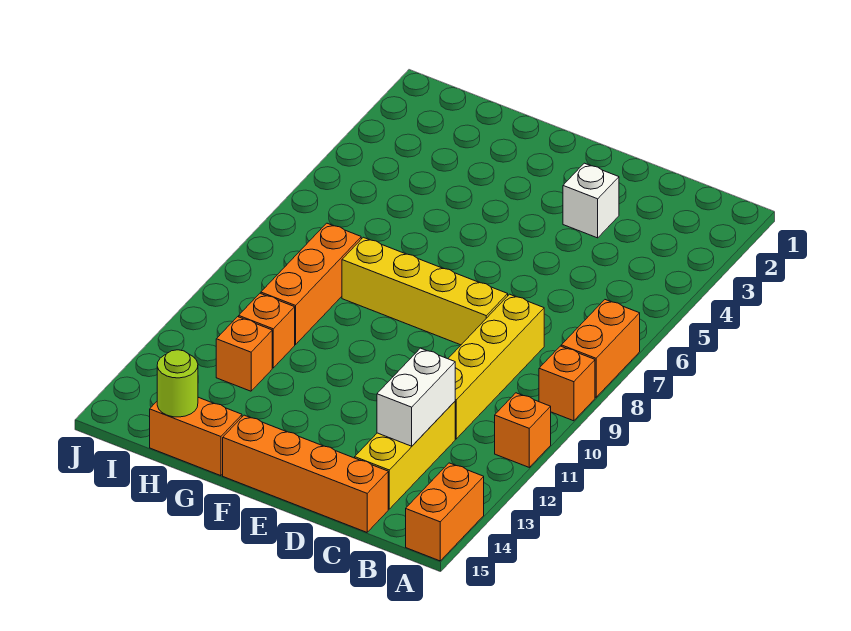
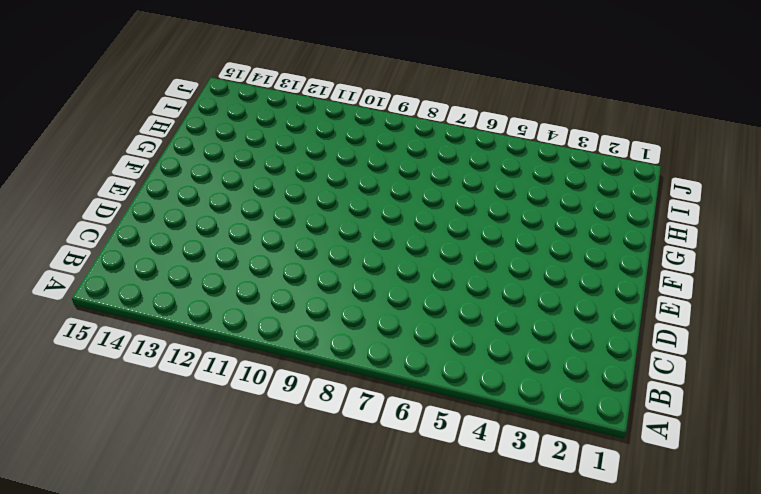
none -> orange brick A7:A8 level 1
none -> orange brick A9 level 1
none -> orange brick A11 level 1

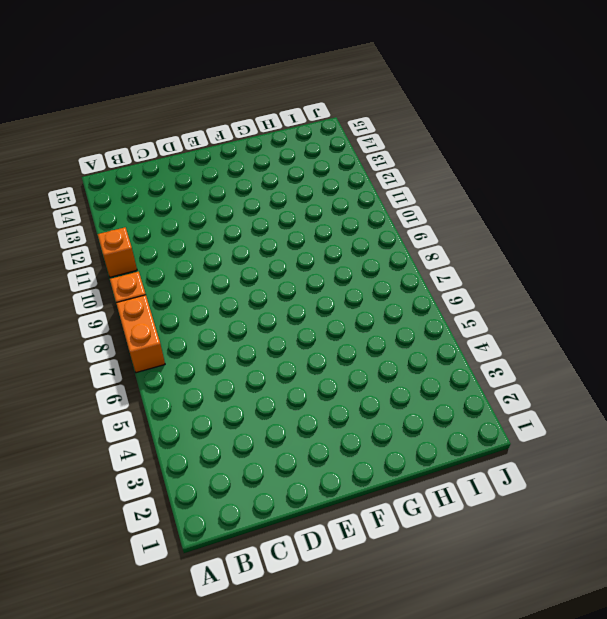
none -> orange brick A14:A15 level 1
none -> yellow brick C8:C11 level 1
none -> yellow brick C12:C14 level 1

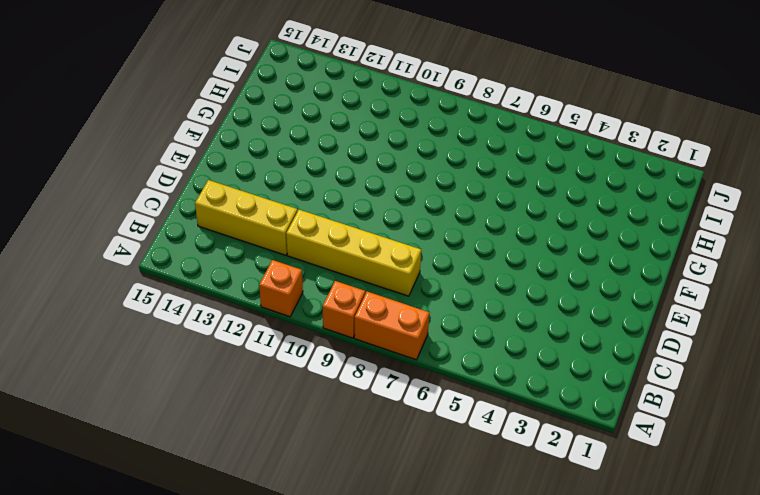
none -> orange brick A14:A15 level 1
none -> orange brick C15:F15 level 1
none -> white brick D3 level 1

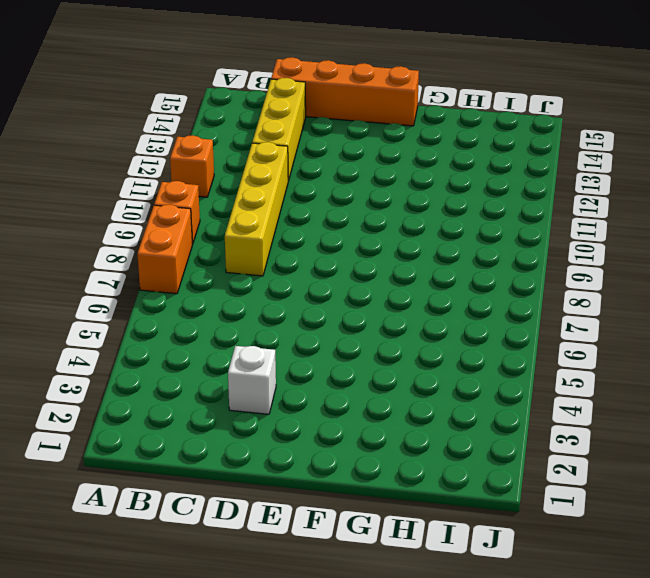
none -> orange brick A14:A15 level 1
none -> yellow brick D8:G8 level 1
none -> orange brick G15:H15 level 1

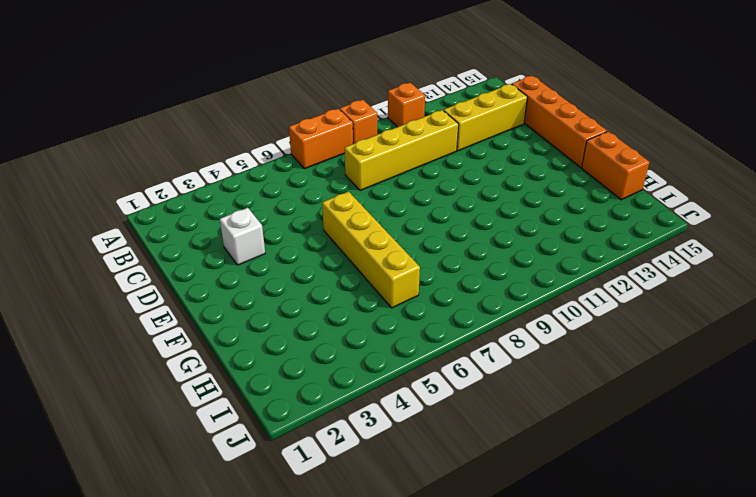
yellow brick E6:H6 level 1 -> yellow brick D8:G8 level 1
none -> orange brick A14:A15 level 1
none -> orange brick H8:H10 level 1
none -> orange brick H11 level 1

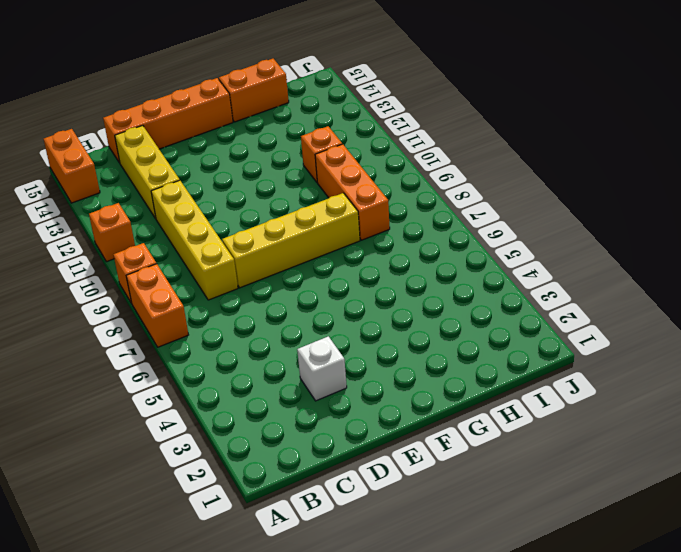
none -> orange brick H12 level 1
none -> white brick C12:C13 level 2
none -> lime round brick H15 level 2

